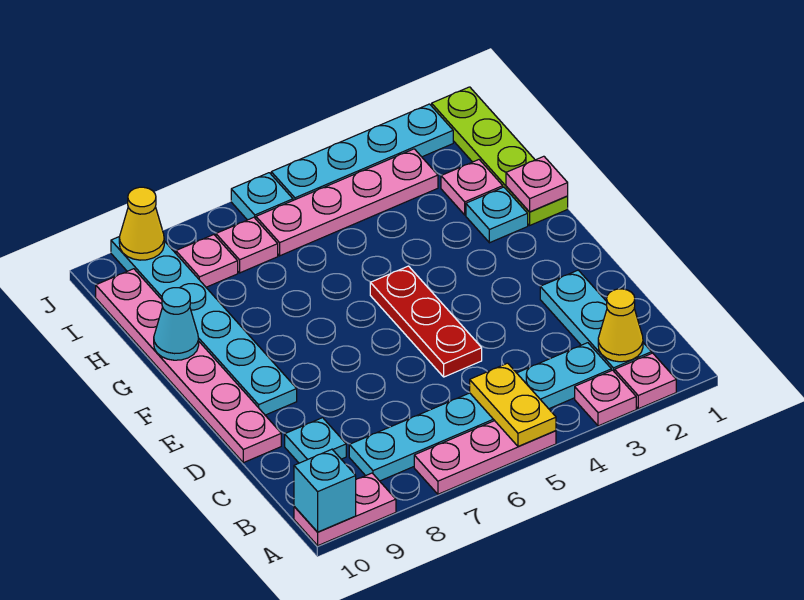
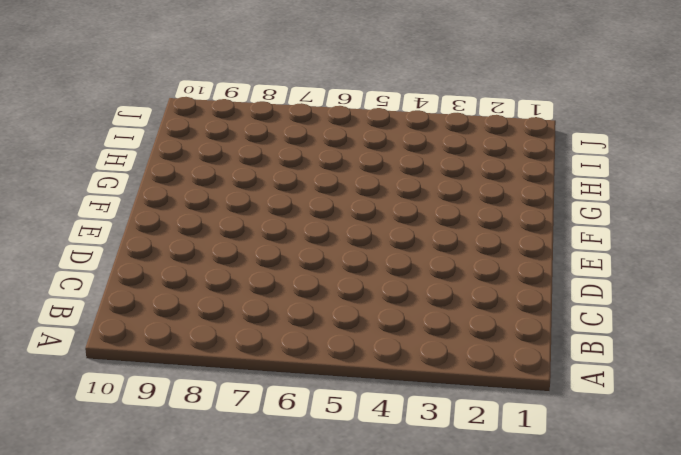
none -> pink plate A2 level 1
none -> pink plate A3 level 1
none -> pink plate A5:A7 level 1

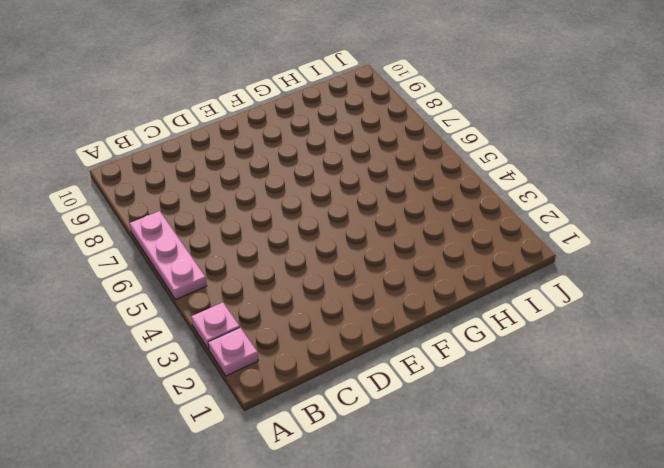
none -> pink plate A9:A10 level 1
none -> cyan plate B2:D2 level 1
none -> cyan plate B3:B8 level 1

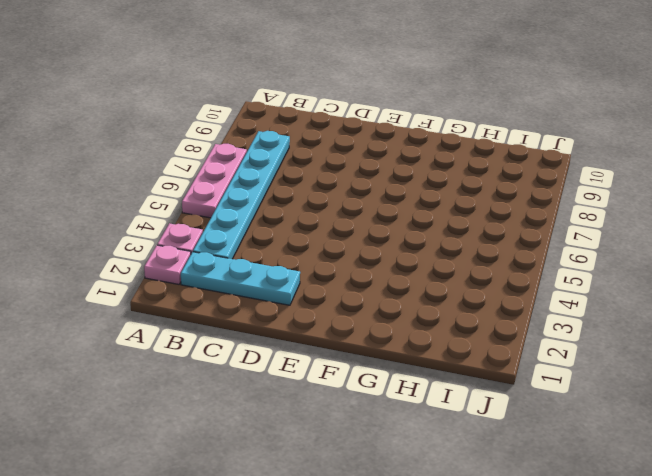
none -> pink plate A9:A10 level 1
none -> cyan plate C9 level 1
none -> red plate D5:F5 level 1

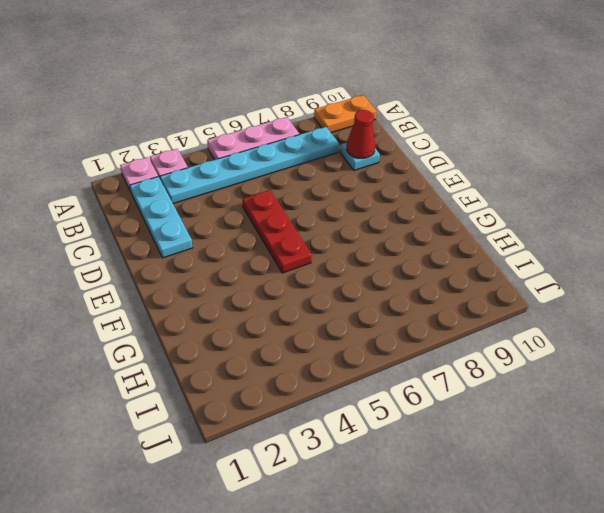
orange plate A9:A10 level 1 -> pink plate A9:A10 level 1
red cone C9 level 2 -> none
none -> pink plate D10:I10 level 1
none -> cyan plate E9:J9 level 1
none -> lime plate G1:J1 level 1

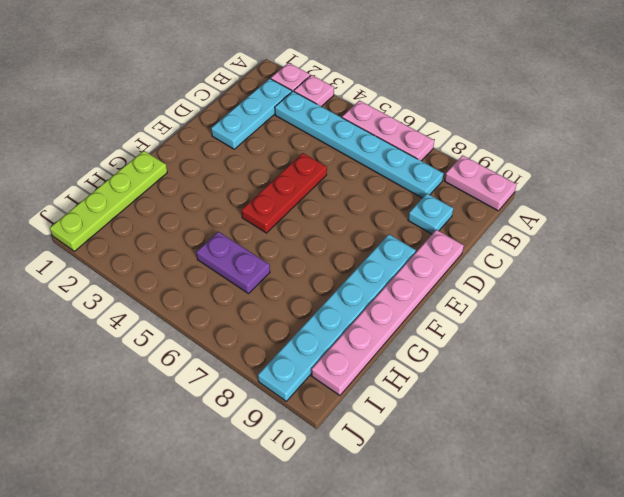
purple plate H5:H6 level 1 -> none
none -> cyan plate G2 level 1
none -> pink plate H2 level 1
none -> pink plate I3:I6 level 1

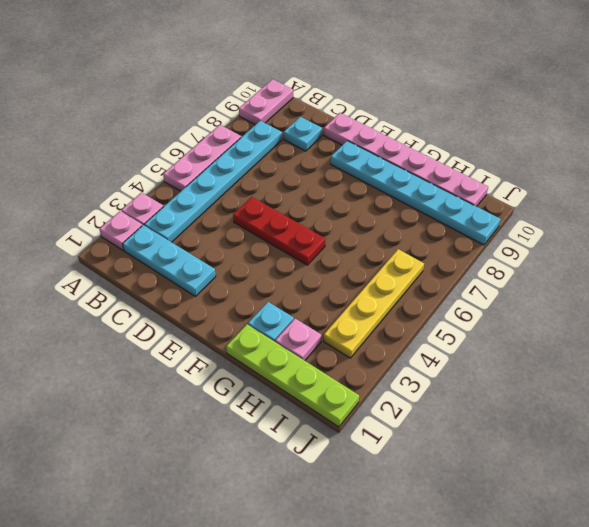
yellow plate I3:I6 level 1 -> pink plate I3:I6 level 1
none -> pink plate I7 level 1
none -> pink plate I8 level 1
none -> cyan plate J2:J5 level 1

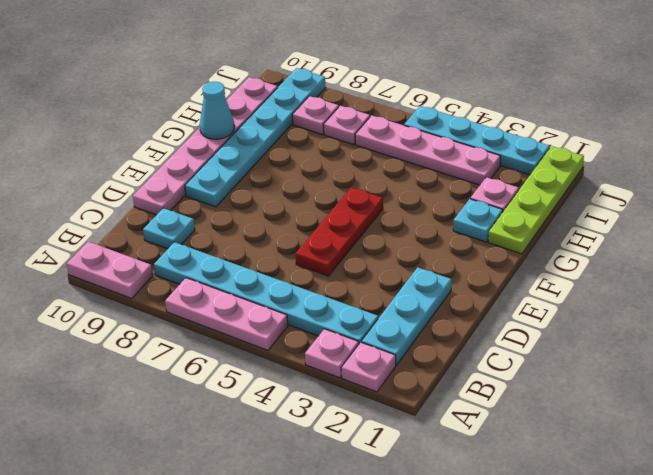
none -> cyan plate J6 level 1
none -> yellow plate A5:B5 level 2
none -> cyan brick A10 level 2

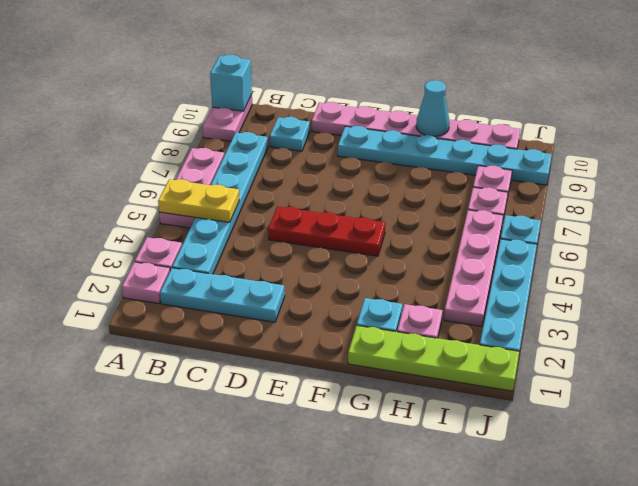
none -> yellow cone B2 level 2
none -> pink plate G1 level 2
none -> yellow cone J9 level 2

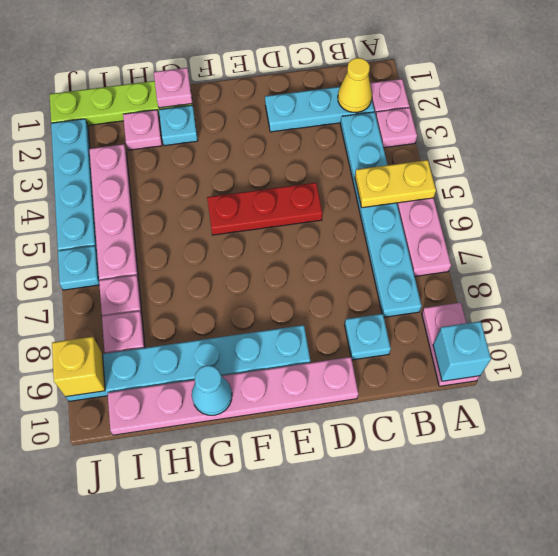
yellow brick J9 level 2 -> yellow cone J9 level 2

